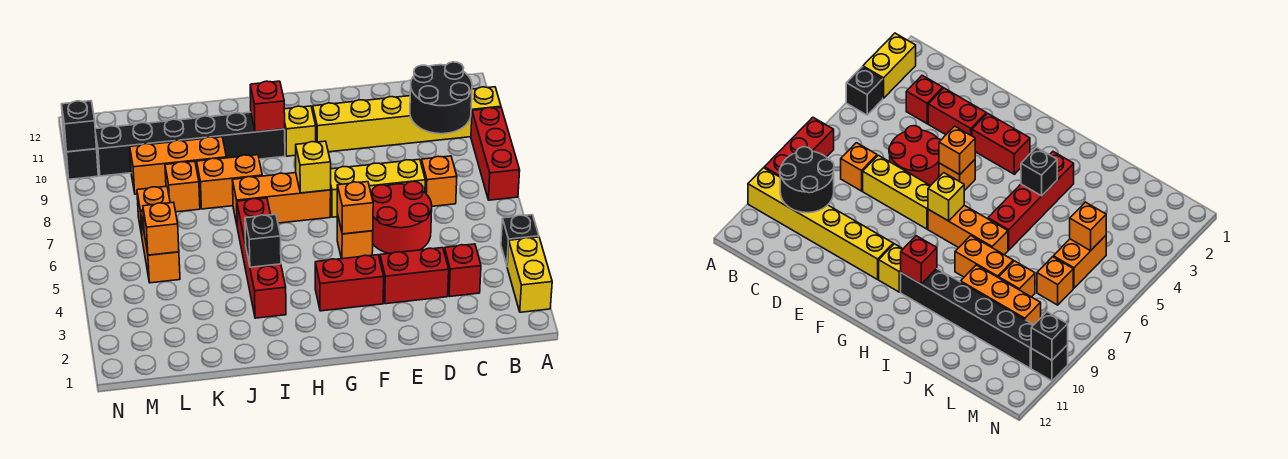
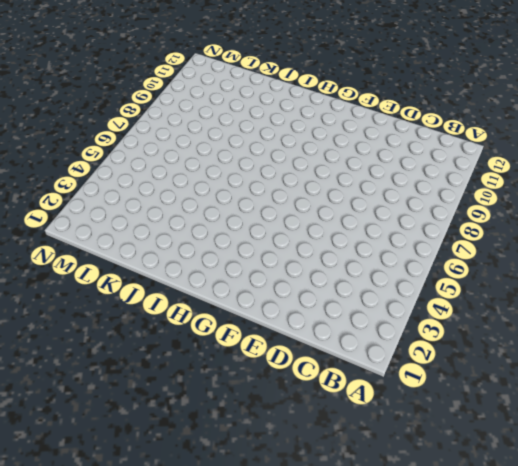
none -> yellow brick A2:A3 level 1
none -> black brick A4 level 1
none -> red brick A7:A9 level 1

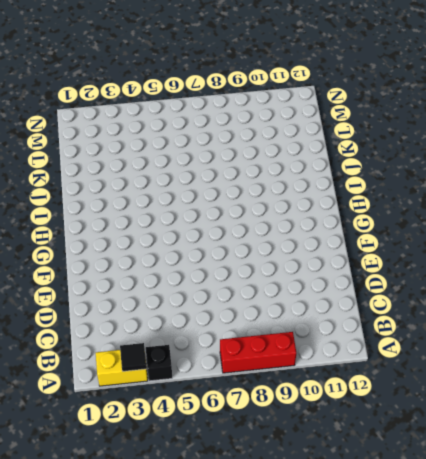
black tile A3 level 2 -> none
none -> yellow brick A10:F10 level 1
none -> red brick C3 level 1
none -> orange brick C7 level 1

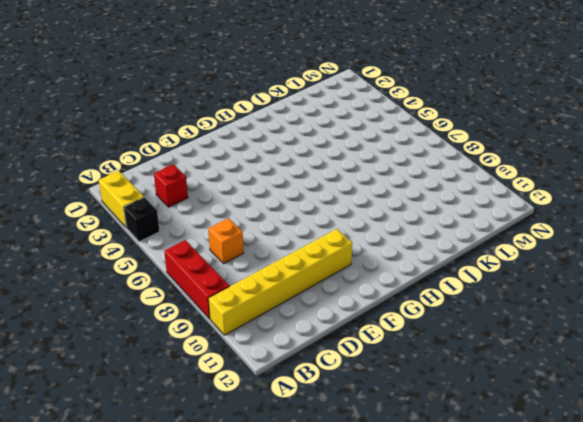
none -> red brick D3:E3 level 1
none -> red round brick D5:E6 level 1
none -> yellow brick D7:F7 level 1

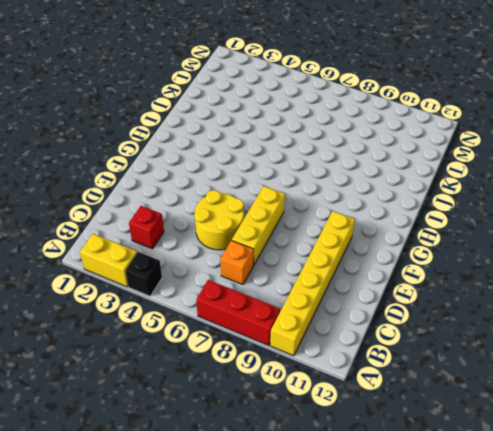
yellow round brick D5:E6 level 1 -> red round brick D5:E6 level 1
none -> red brick D3:E3 level 1
none -> red brick F3:G3 level 1
none -> orange brick F5 level 1

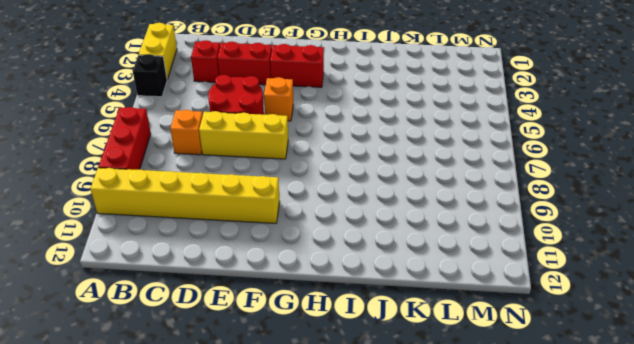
none -> orange brick G7:I7 level 1
none -> yellow brick G10 level 1
none -> black brick H10:M10 level 1

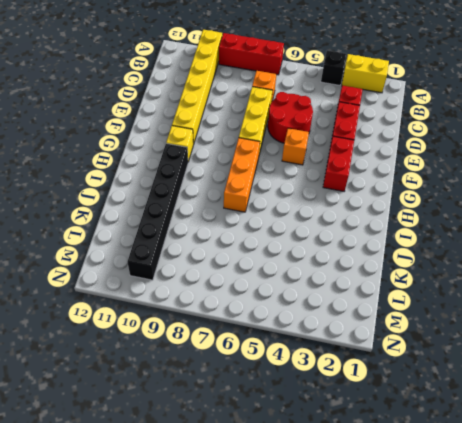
none -> red brick I3:I6 level 1
none -> orange brick I8:J8 level 1
none -> orange brick J9:L9 level 1

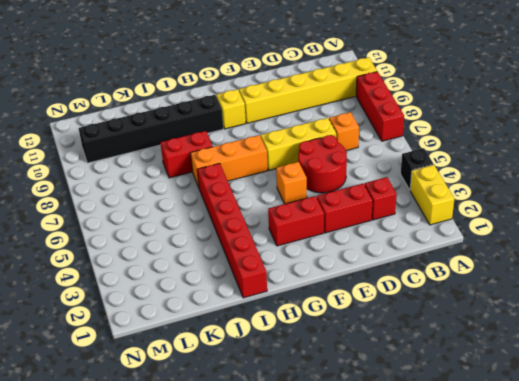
red brick I1:I6 level 1 -> red brick I3:I6 level 1
red brick I8:J8 level 1 -> orange brick I8:J8 level 1
none -> orange brick J9:L9 level 1
none -> orange brick K8 level 1
none -> orange brick L5:L6 level 1

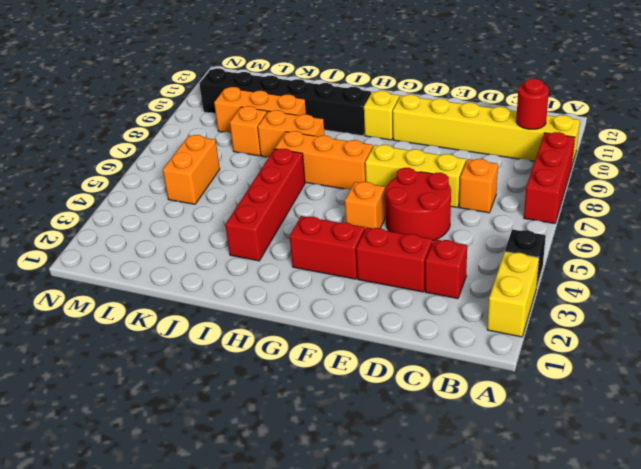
red round brick B10 level 2 -> black round brick B9:C10 level 2
none -> orange brick L7 level 1
none -> black brick N10 level 1
none -> orange brick F5 level 2

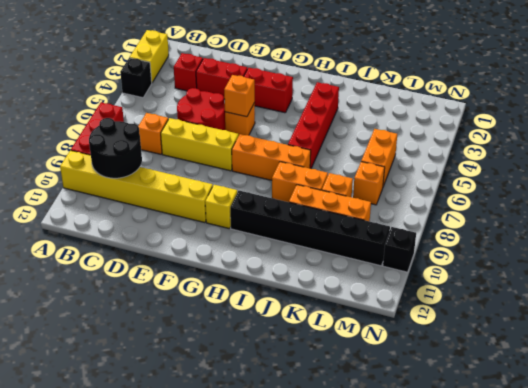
none -> yellow brick G7 level 2
none -> red brick H10 level 2
none -> black brick I4 level 2

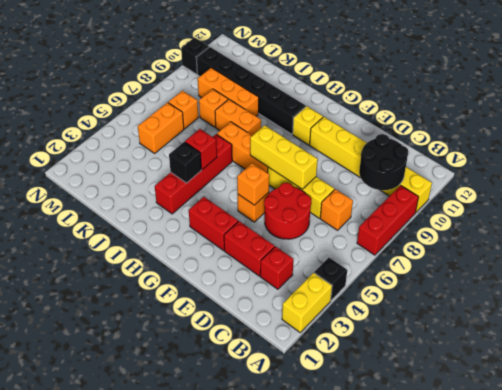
yellow brick E7:G7 level 2 -> yellow brick G7 level 2
red brick I5 level 2 -> red brick H10 level 2
none -> orange brick L5 level 2
none -> black brick N10 level 2

